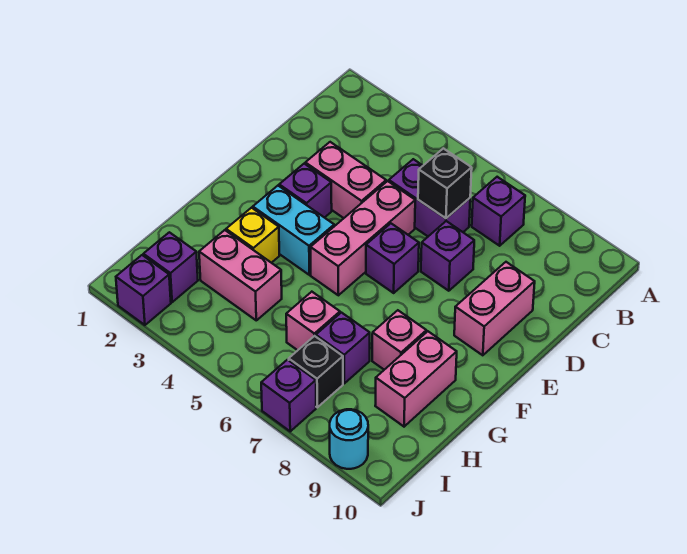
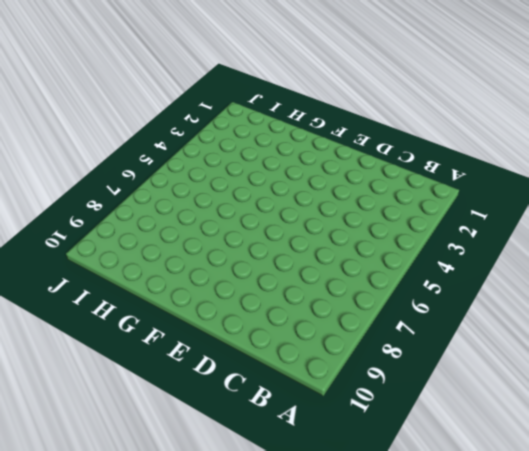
none -> purple brick B7 level 1
none -> purple brick C5:C6 level 1
none -> pink brick D3:D4 level 1

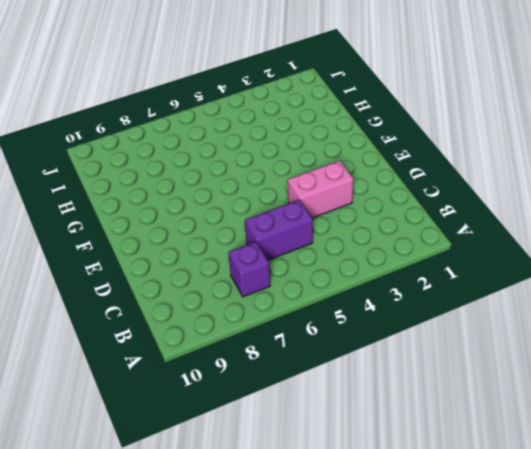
none -> pink brick D5:F5 level 1
none -> purple brick D7 level 1
none -> pink brick D9:E9 level 1

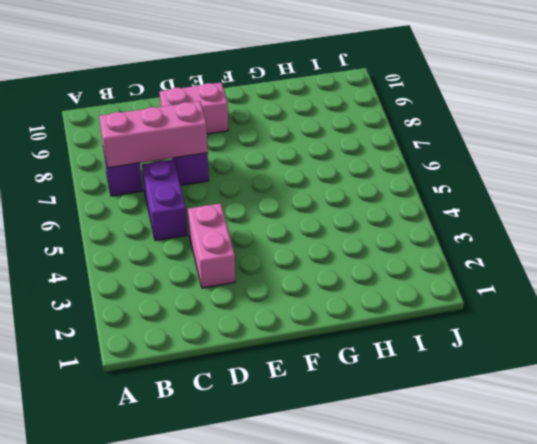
pink brick B7:D7 level 2 -> pink brick D5:F5 level 1
none -> purple brick E3 level 1
none -> purple brick E6 level 1
none -> cyan brick F3:F4 level 1

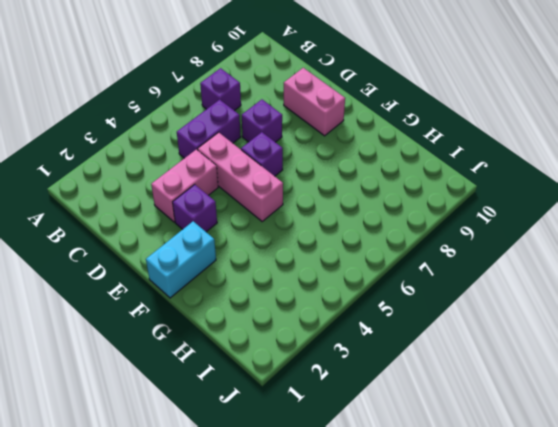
cyan brick F1:F2 level 1 -> cyan brick F3:F4 level 1
none -> yellow brick G3 level 1
none -> pink brick G8 level 1
none -> pink brick G9:H9 level 1

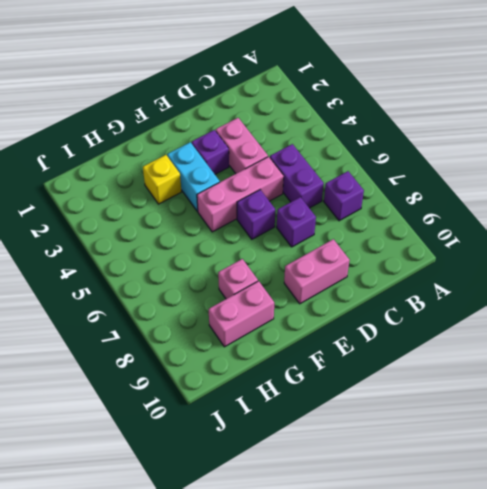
none -> pink brick H3:H4 level 1
none -> pink brick H6 level 1
none -> purple brick H7 level 1

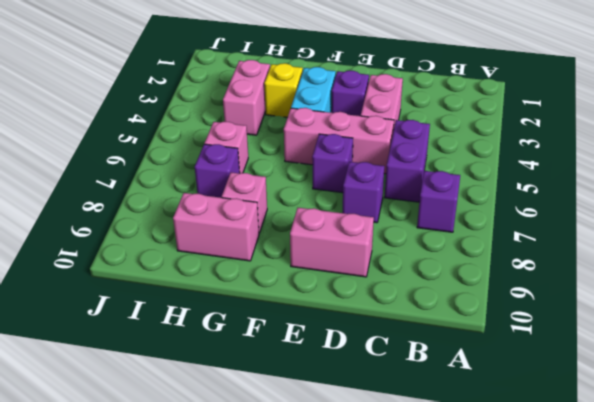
none -> purple brick I2 level 1
none -> black brick I7 level 1
none -> purple brick J2 level 1

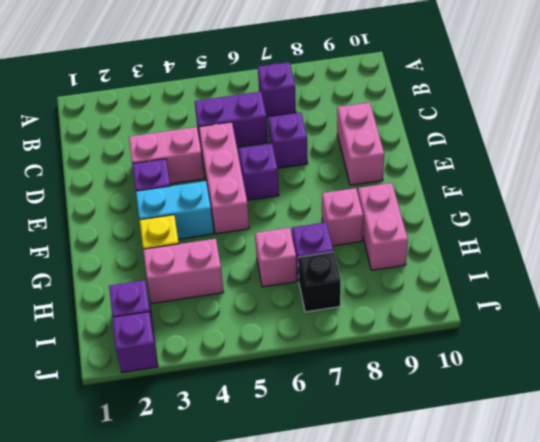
none -> purple brick J7 level 1
none -> cyan round brick J9 level 1
none -> black brick C6 level 2

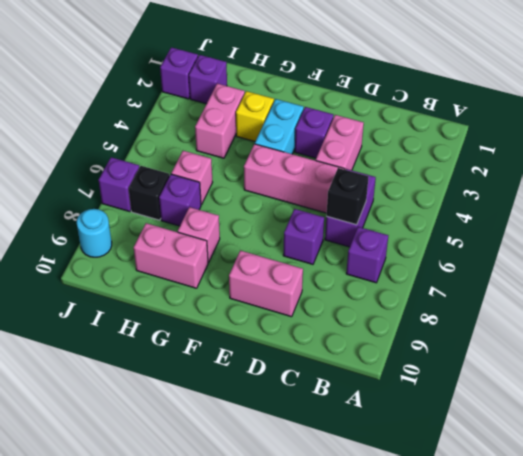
none -> purple brick E6 level 1

